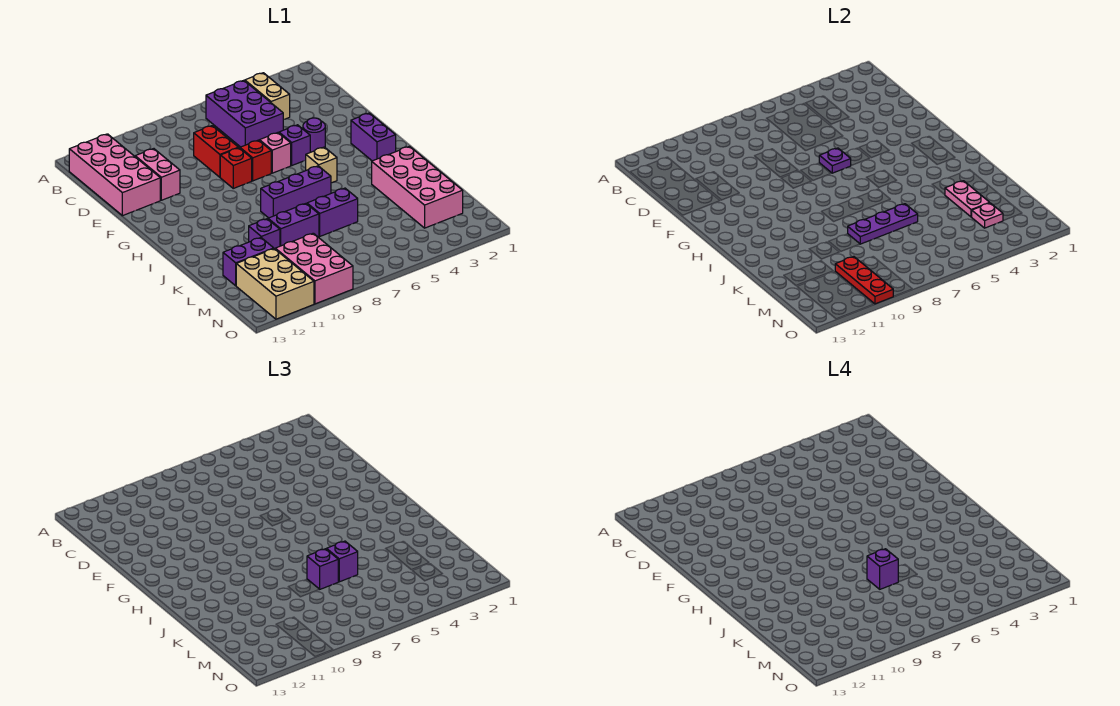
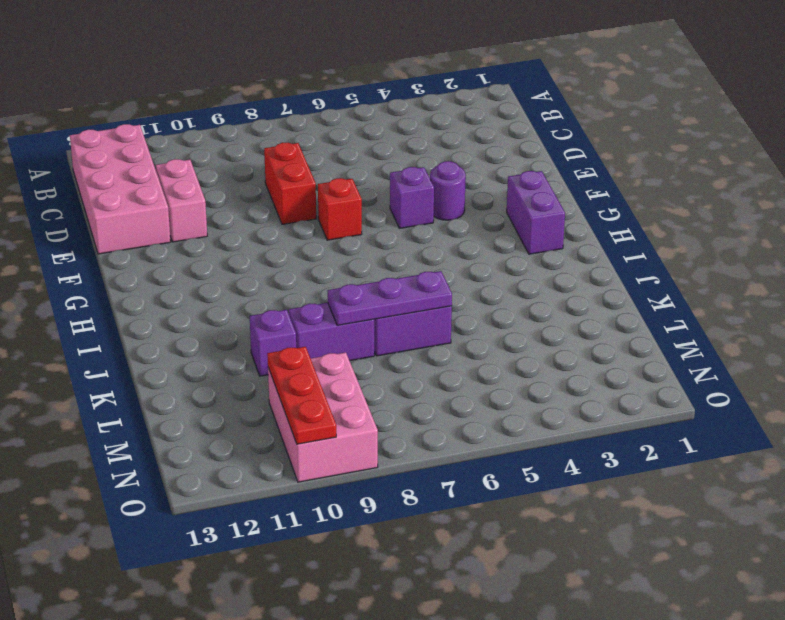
none -> tan brick B4:C4 level 1
none -> purple brick B5:D6 level 1
none -> pink brick F6 level 1

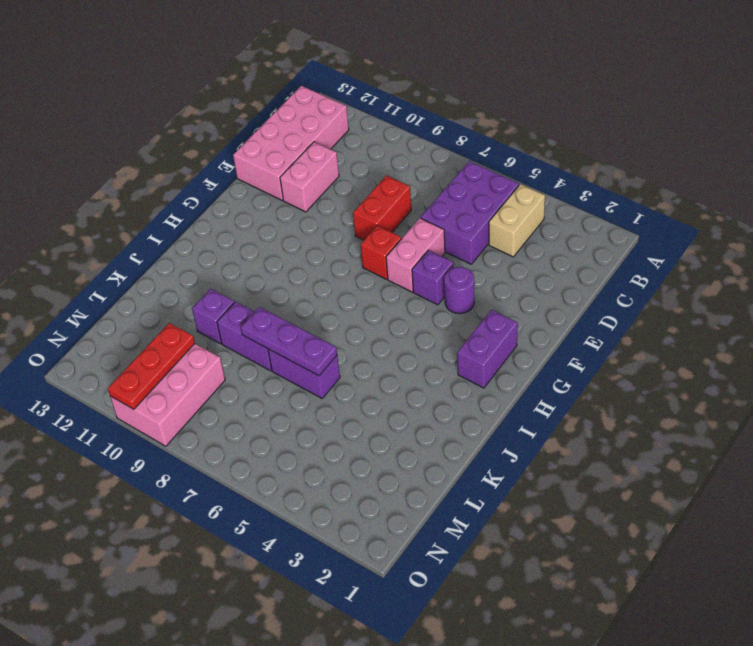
pink brick E6:F6 level 1 -> pink brick F6 level 1
none -> red brick F8 level 1
none -> tan brick H5 level 1
none -> purple brick I6:I8 level 1

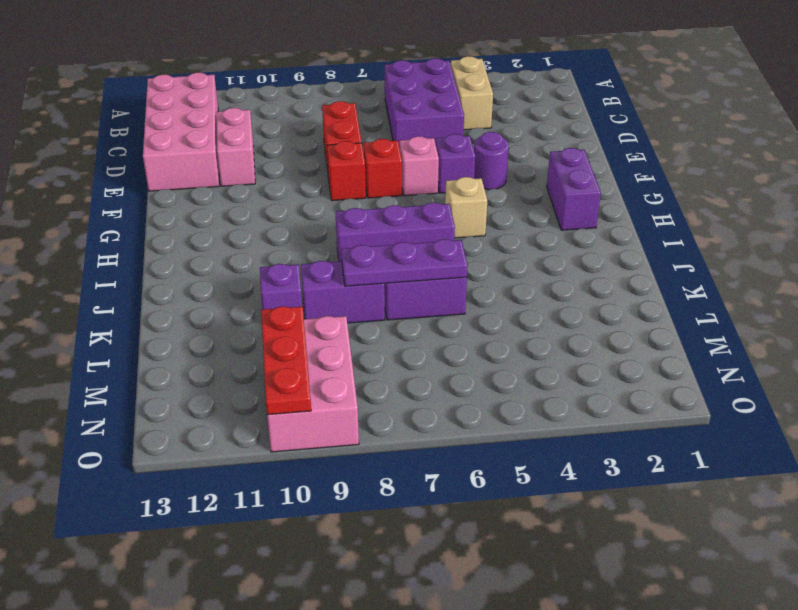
none -> pink brick J2:M3 level 1
none -> purple brick L11:L12 level 1
none -> tan brick M11:O12 level 1

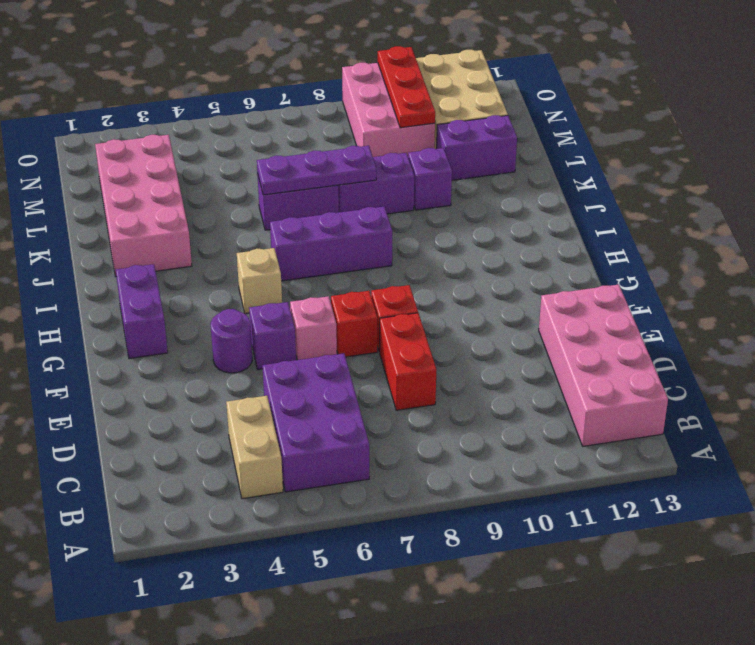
none -> pink brick D11:E11 level 1
none -> purple plate F6 level 2
none -> pink plate K3:L3 level 2

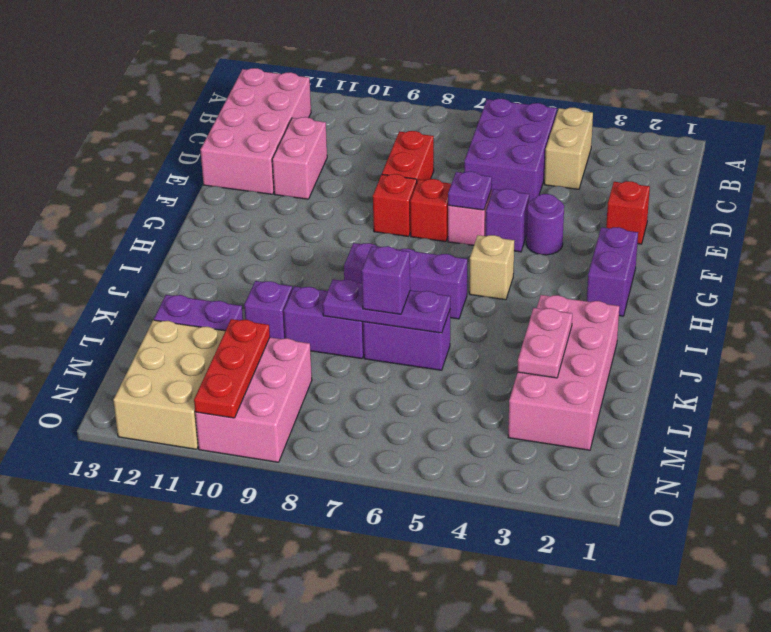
red brick E2 level 1 -> none
none -> pink plate M3 level 2
none -> purple brick K6 level 3
none -> purple brick K7 level 4

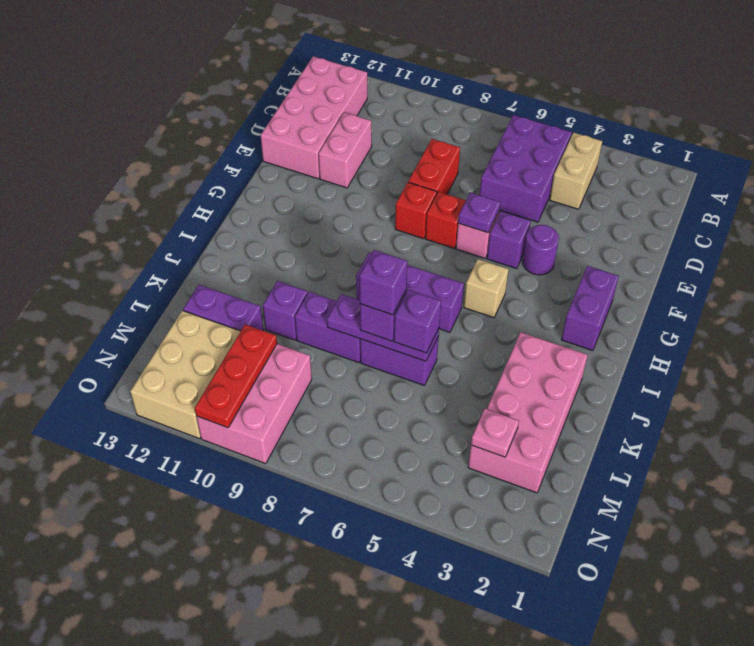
none -> pink plate K3:L3 level 2

